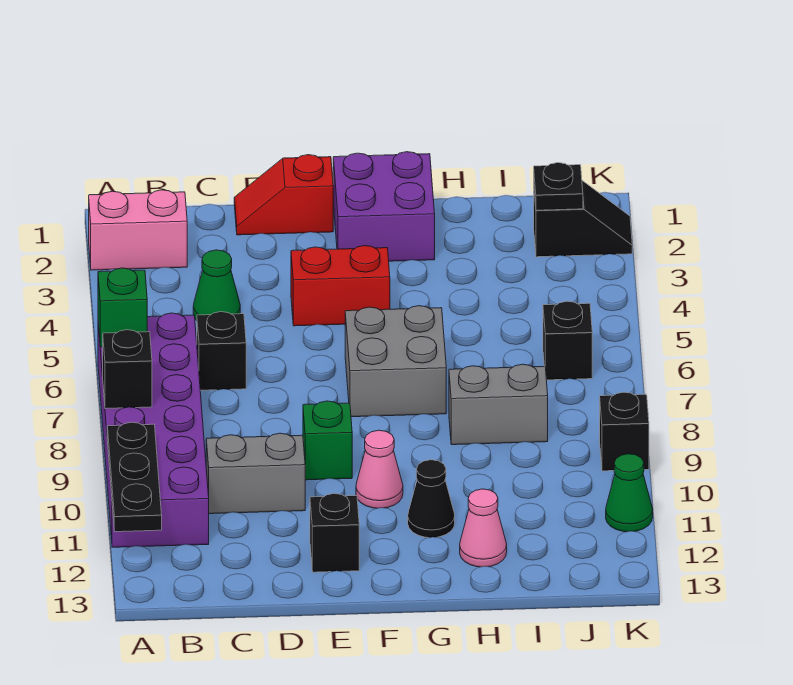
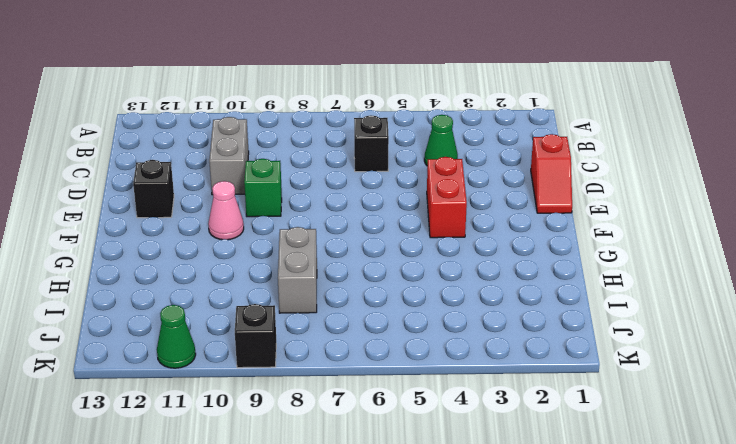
red slope D1:E1 level 1 top D -> red slope D1:E1 level 1 top E
none -> pink brick A2:B2 level 1
none -> purple brick A6:B11 level 1
none -> purple brick F1:G2 level 1

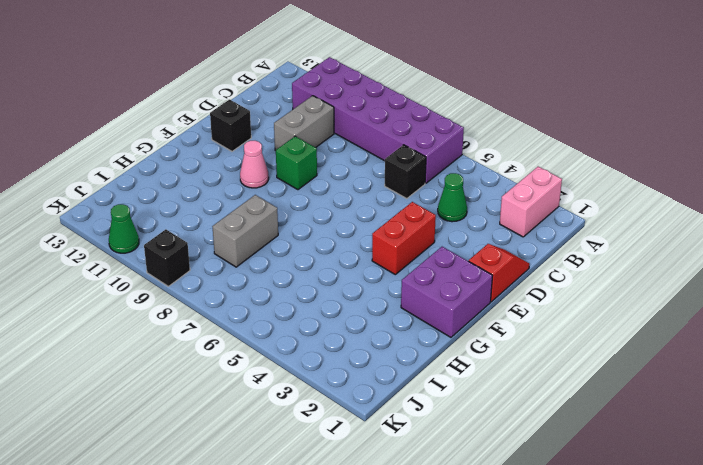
none -> grey brick F6:G7 level 1
none -> black cone G11 level 1
none -> pink cone H12 level 1

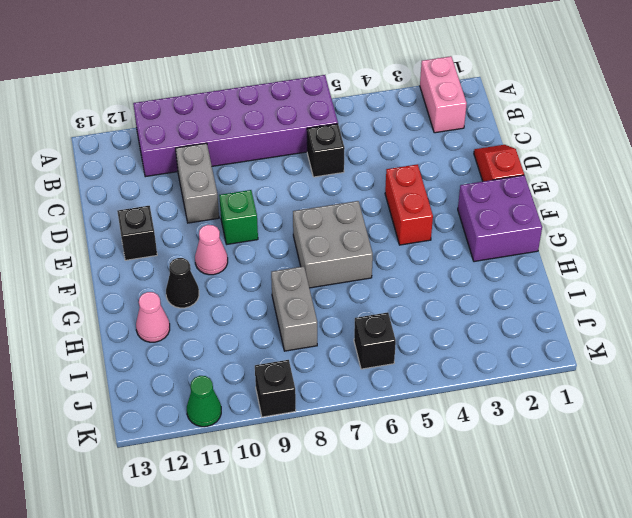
none -> green cone C4 level 1
none -> black slope J2:K2 level 1 top J
none -> green brick A6 level 2

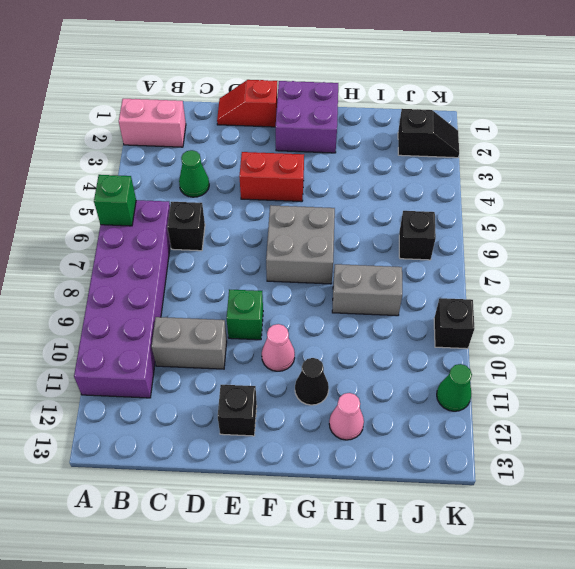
none -> black brick A8 level 2
none -> black plate A10:A12 level 2
none -> black plate J2 level 2

